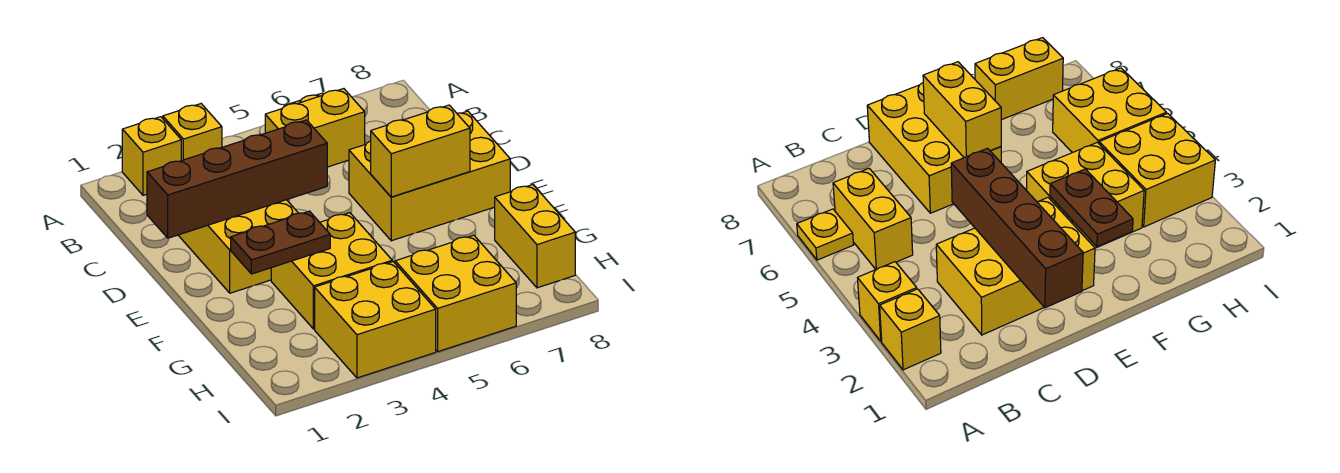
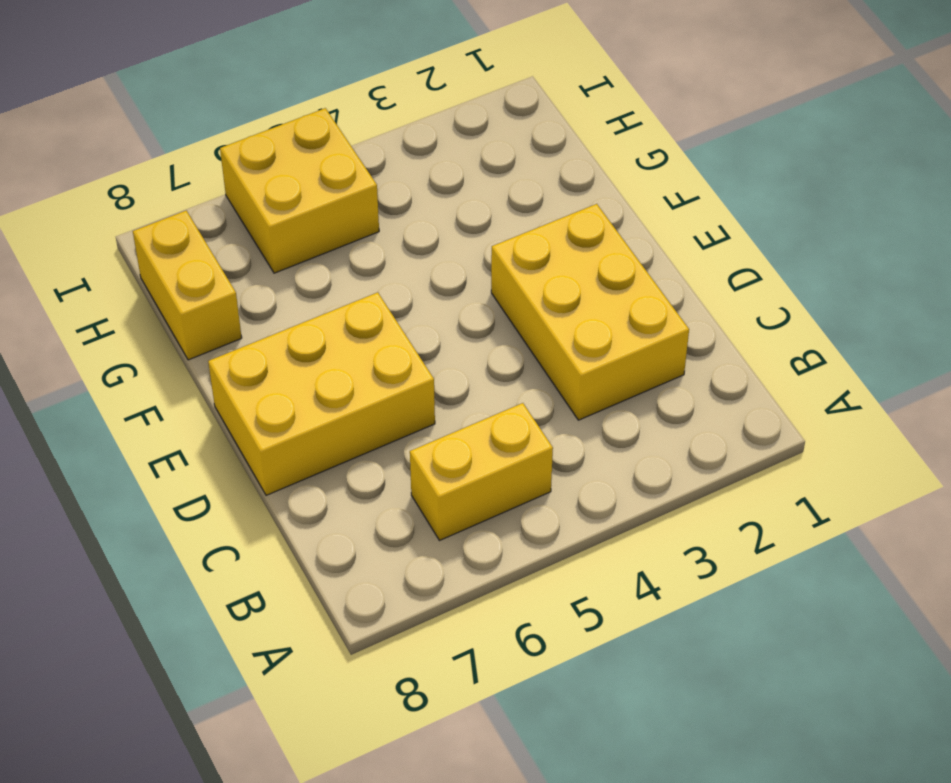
none -> yellow brick A2 level 1
none -> yellow brick A3 level 1
none -> yellow plate A6 level 1

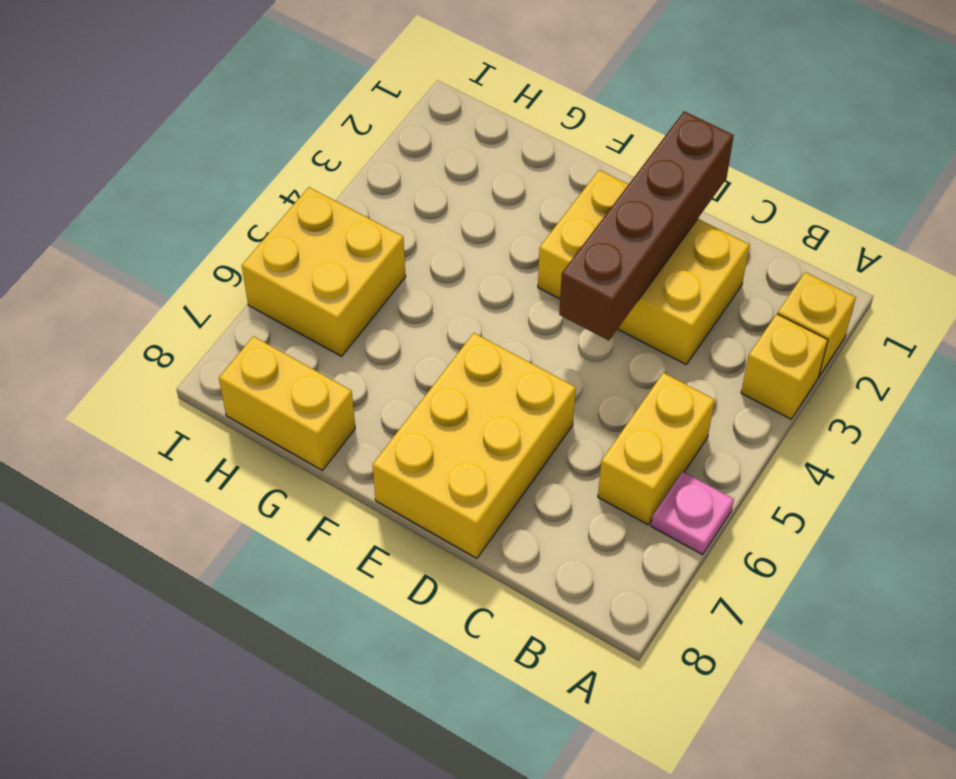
pink plate A6 level 1 -> yellow plate A6 level 1
none -> yellow brick F3:G4 level 1
none -> yellow brick H3:I4 level 1
none -> yellow brick E6:E7 level 2

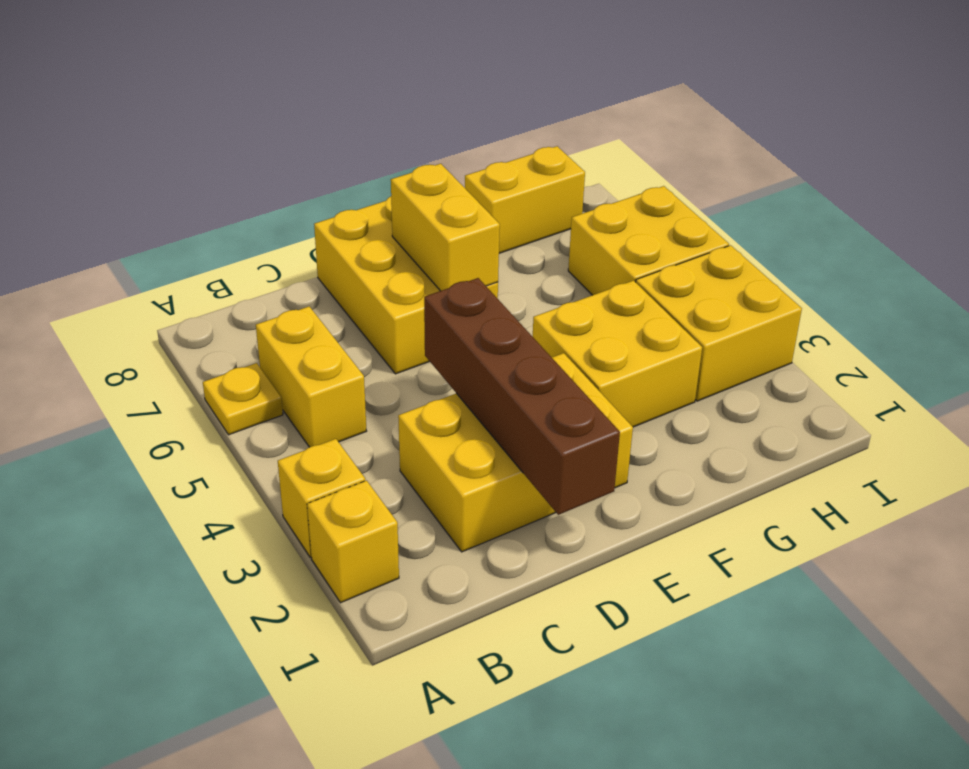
none -> brown plate F2:F3 level 2

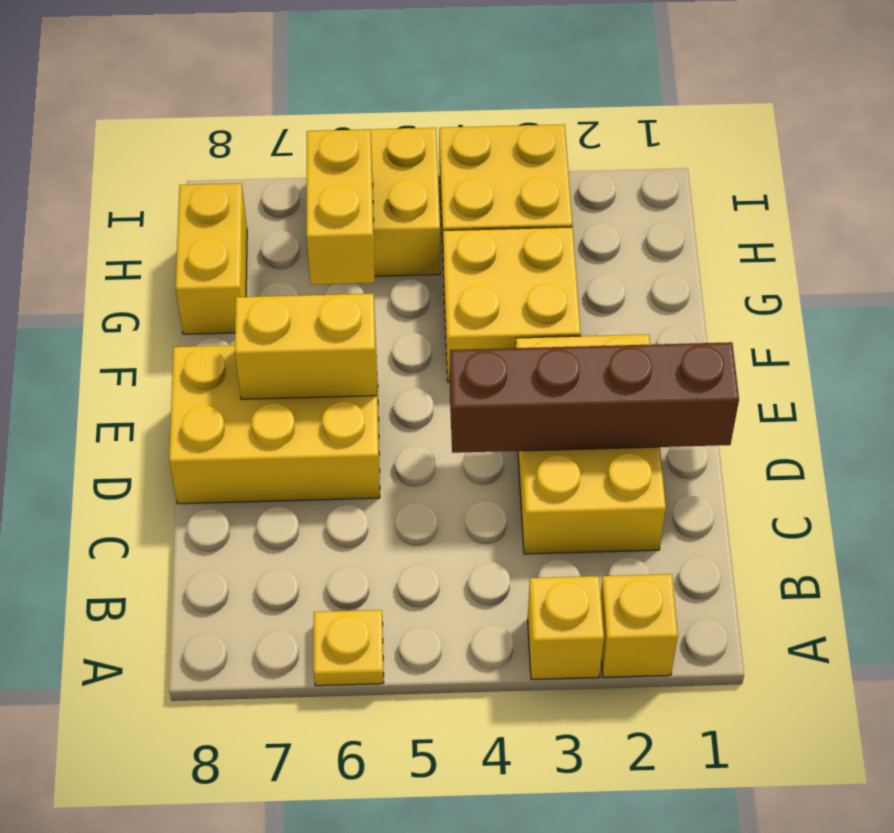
yellow brick G6:H6 level 2 -> yellow brick B5:B6 level 1
none -> brown plate F2:F3 level 2

